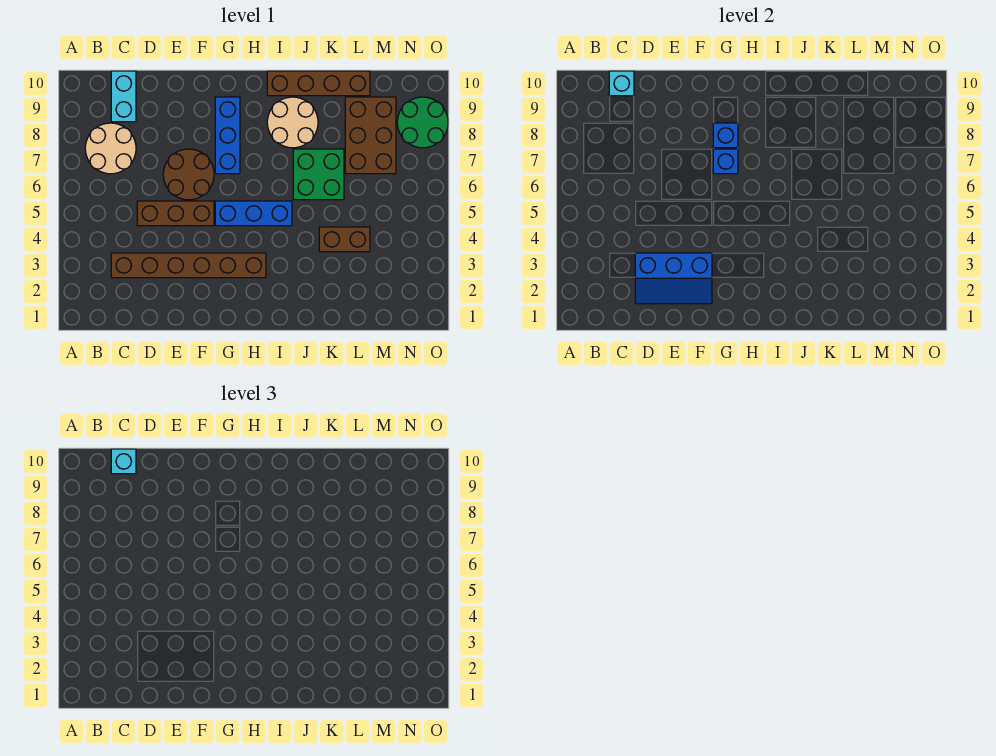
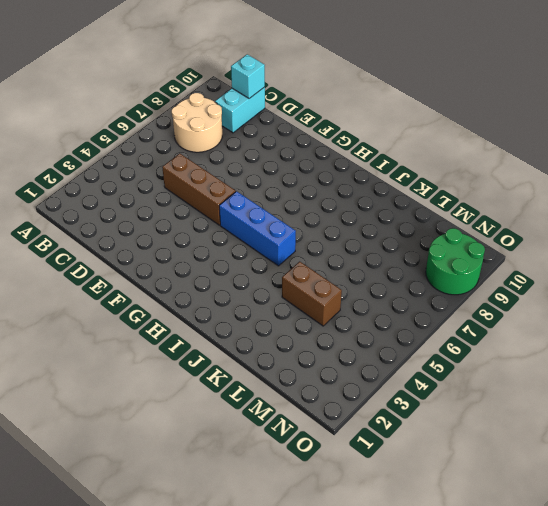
none -> brown brick C3:H3 level 1
none -> brown round brick E6:F7 level 1
none -> blue brick G7:G9 level 1

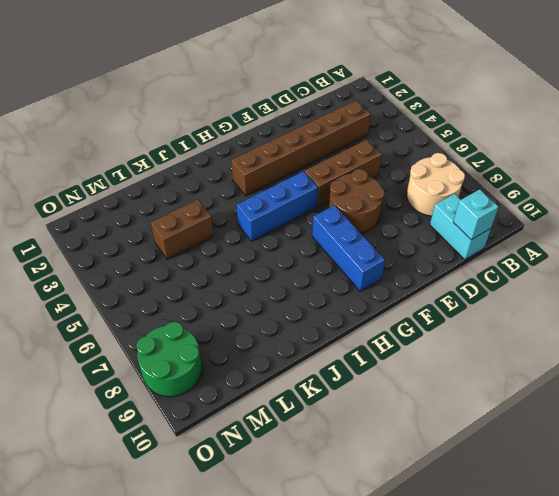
none -> tan round brick I8:J9 level 1
none -> brown brick I10:L10 level 1
none -> green brick J6:K7 level 1

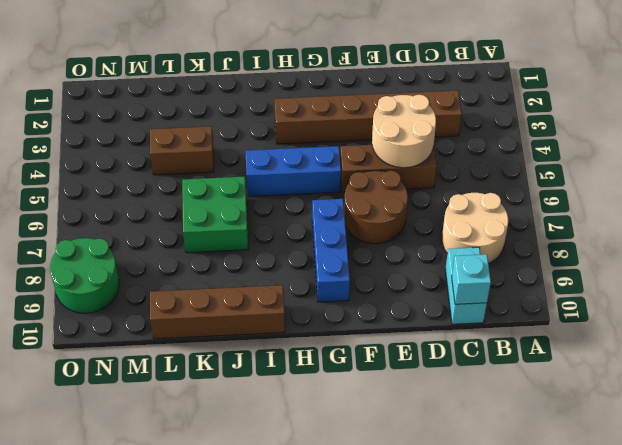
tan round brick D4:E5 level 2 -> tan round brick I8:J9 level 1
none -> brown brick L7:M9 level 1
none -> blue slope D2:F3 level 2 top 3
none -> blue brick G7 level 2

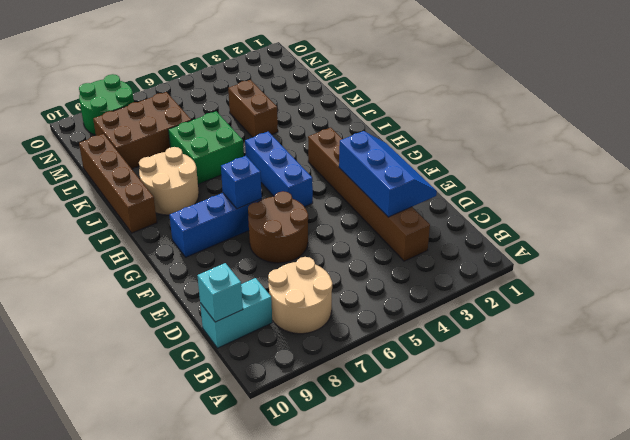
none -> brown brick D5:F5 level 1
none -> blue brick G8 level 2
none -> cyan brick C10 level 3

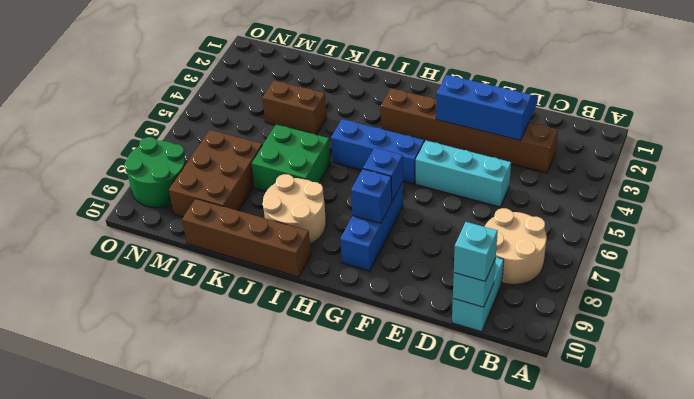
cyan brick D5:F5 level 1 -> brown brick D5:F5 level 1
none -> brown round brick E6:F7 level 1

